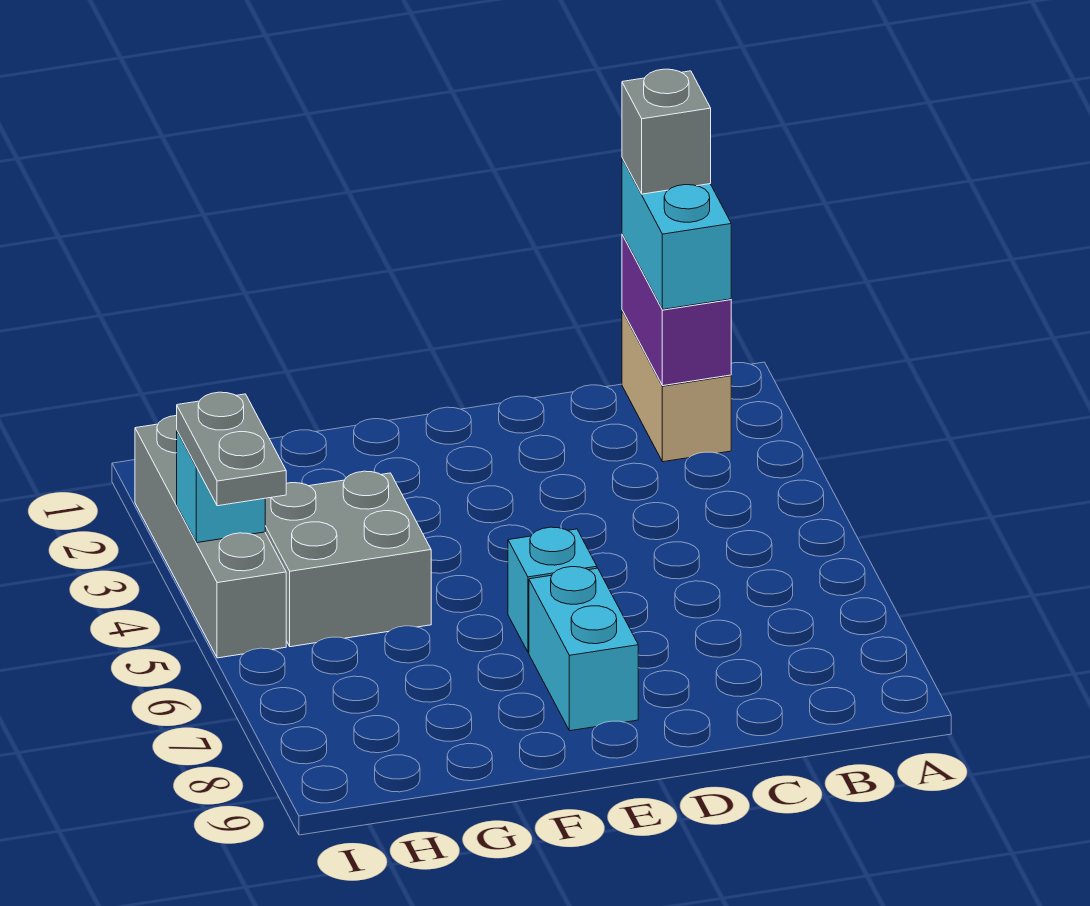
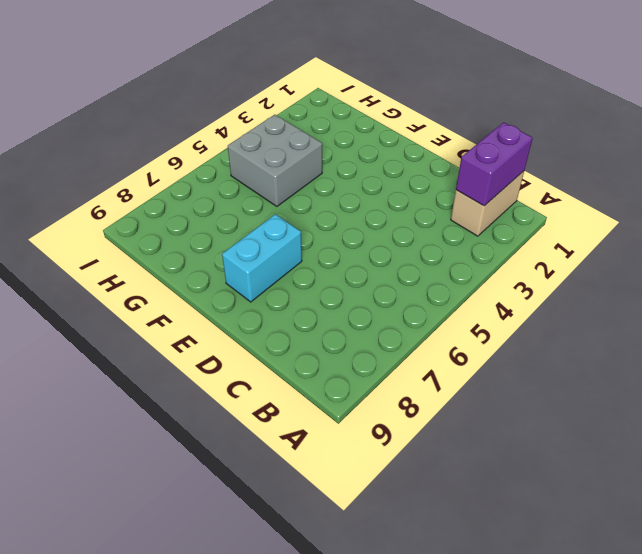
none -> cyan brick E6 level 1
none -> grey brick I2:I5 level 1

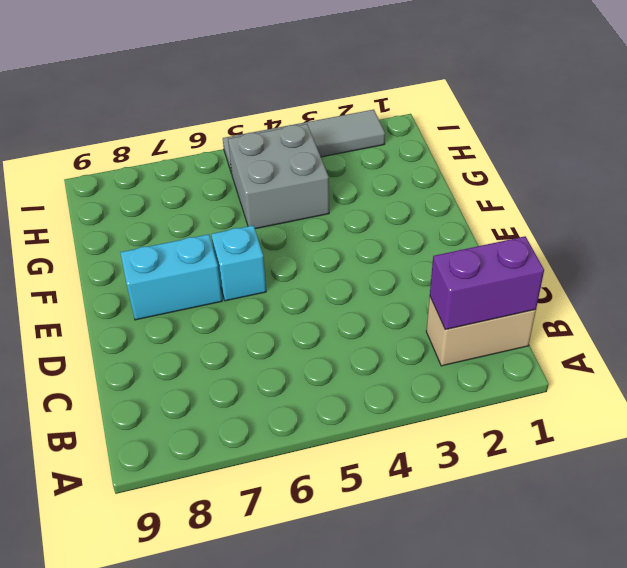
grey tile I2:I5 level 1 -> grey brick I2:I5 level 1
none -> cyan brick I4 level 2
none -> cyan brick B1:B2 level 3

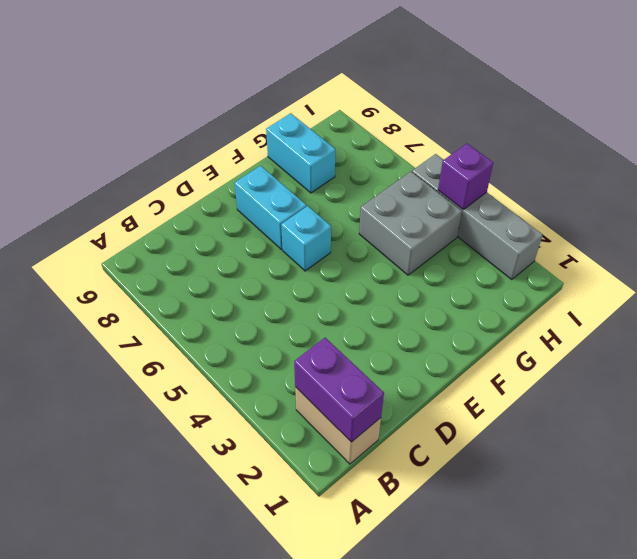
cyan brick G8:G9 level 1 -> cyan brick B1:B2 level 3
purple brick I4 level 2 -> cyan brick I4 level 2
none -> grey plate I4:I5 level 3
none -> grey brick B1 level 4

